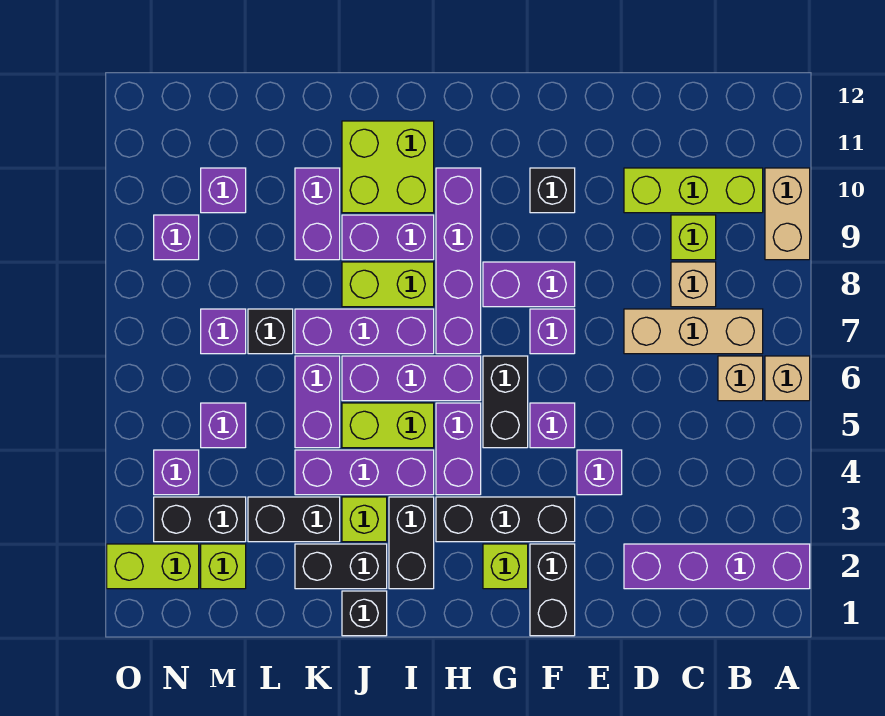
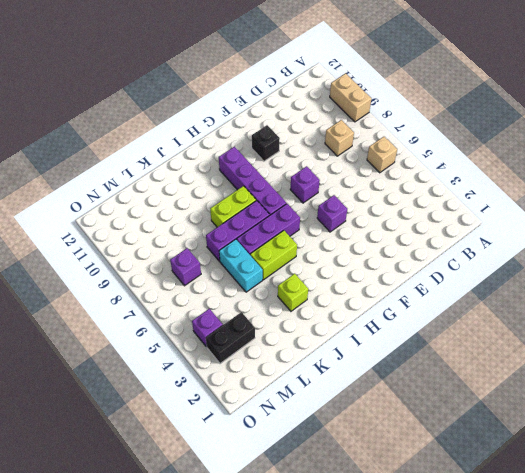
cyan brick K5:K6 level 1 -> purple brick K5:K6 level 1
none -> purple brick A2:D2 level 1
none -> tan brick A6 level 1
none -> tan brick B7:D7 level 1
none -> lime brick B10:D10 level 1

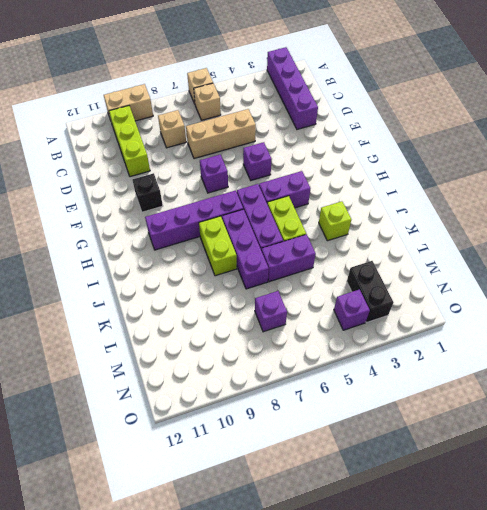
tan brick D5:D7 level 1 -> tan brick B7:D7 level 1
none -> lime brick C9 level 1
none -> purple brick E4 level 1
none -> black brick F1:F2 level 1
none -> black brick F3:H3 level 1

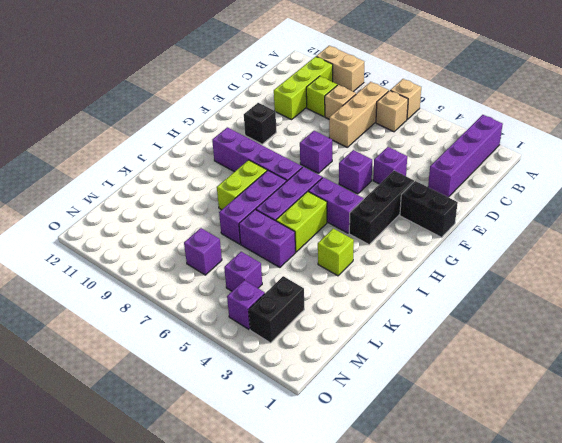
none -> purple brick F8:G8 level 1
none -> lime brick G2 level 1
none -> black brick G5:G6 level 1
none -> black brick I2:I3 level 1

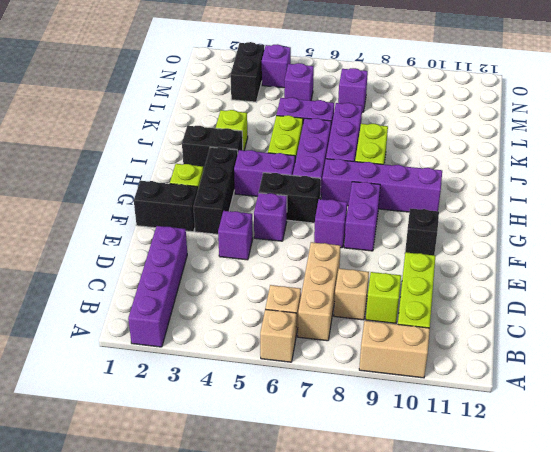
none -> purple brick I4:K4 level 1
none -> purple brick I9:J9 level 1
none -> lime brick I10:J11 level 1
none -> black brick J1 level 1

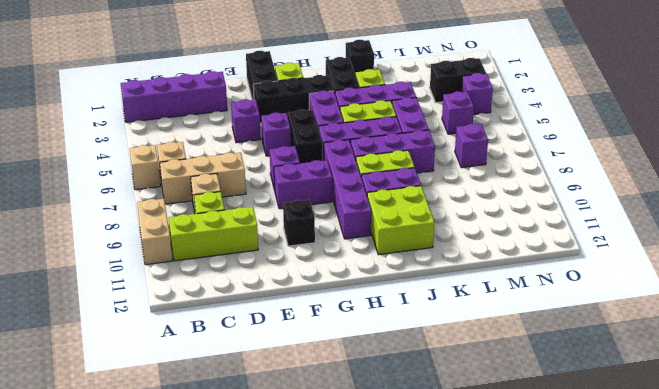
none -> black brick J2:K2 level 1
none -> black brick K3:L3 level 1
none -> purple brick K9:K10 level 1
none -> black brick L7 level 1

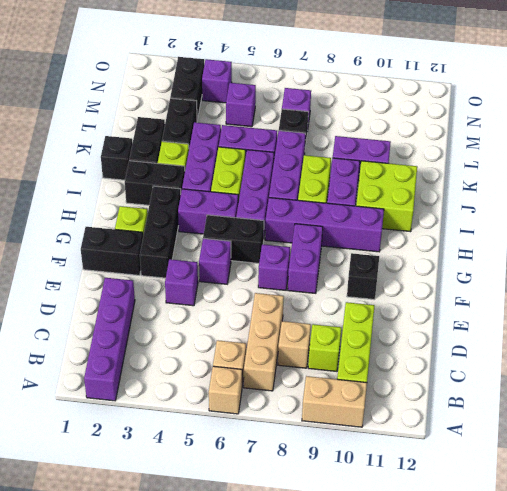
none -> lime brick M2 level 1
none -> purple brick M10 level 1
none -> lime brick N2:O2 level 1
none -> purple brick N9 level 1

